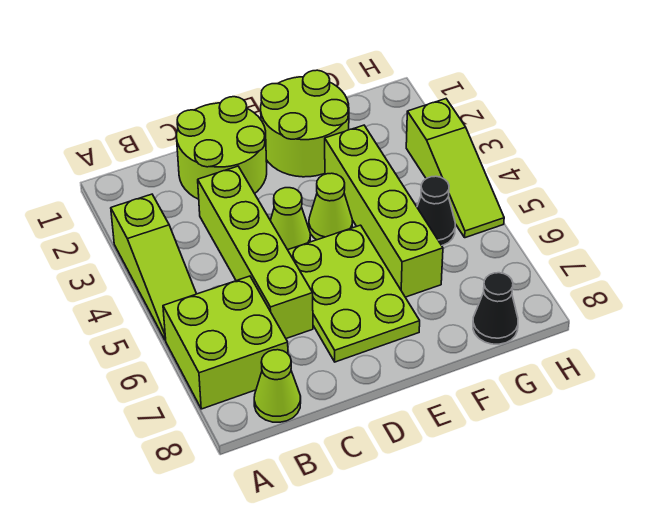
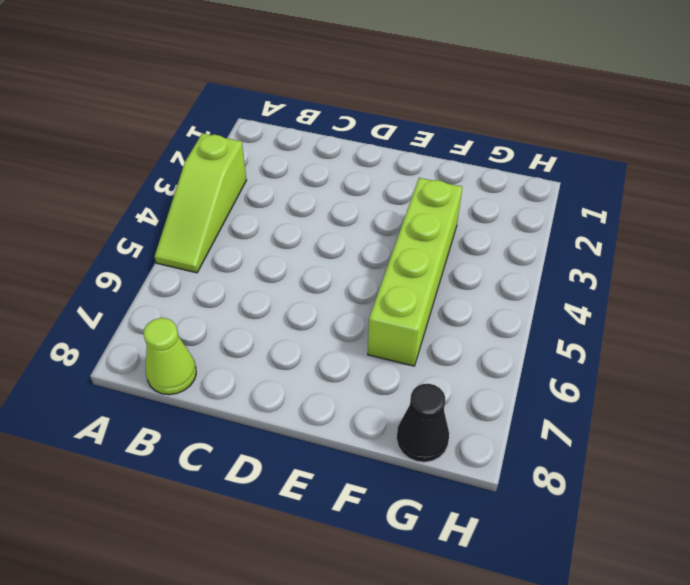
none -> lime brick A6:B7 level 1
none -> lime round brick C1:D2 level 1
none -> lime brick C3:C6 level 1

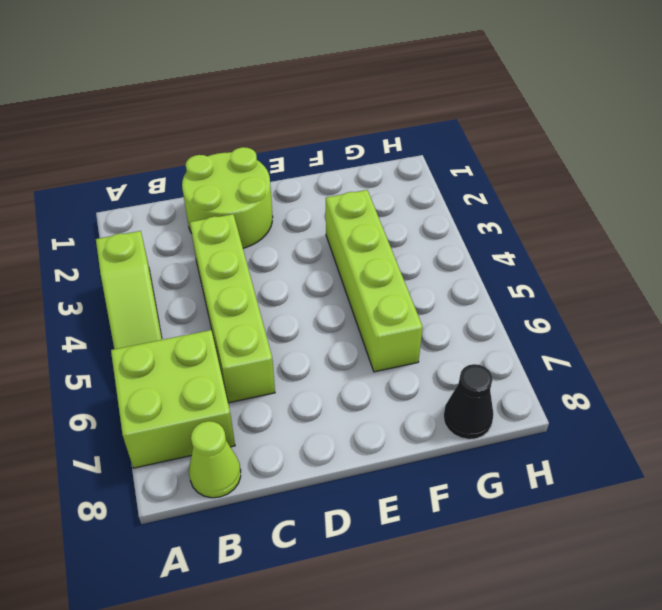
none -> lime cone D4 level 1
none -> lime plate D5:E7 level 1
none -> lime round brick E1:F2 level 1

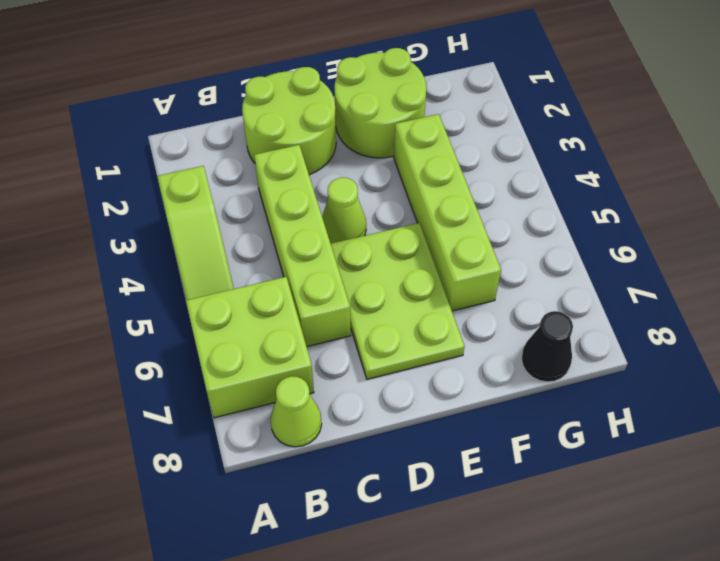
none -> lime cone E4 level 1
none -> black cone G5 level 1
none -> lime slope H3:H5 level 1 top 3

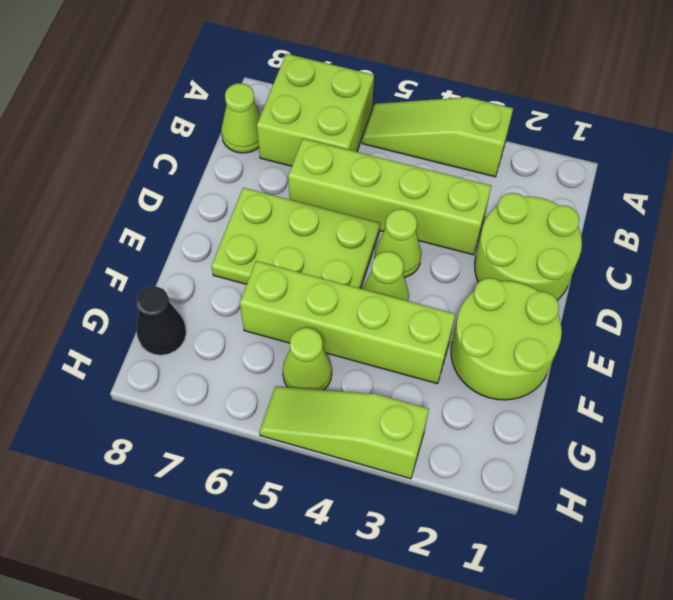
lime cone G5 level 1 -> black cone G5 level 1

